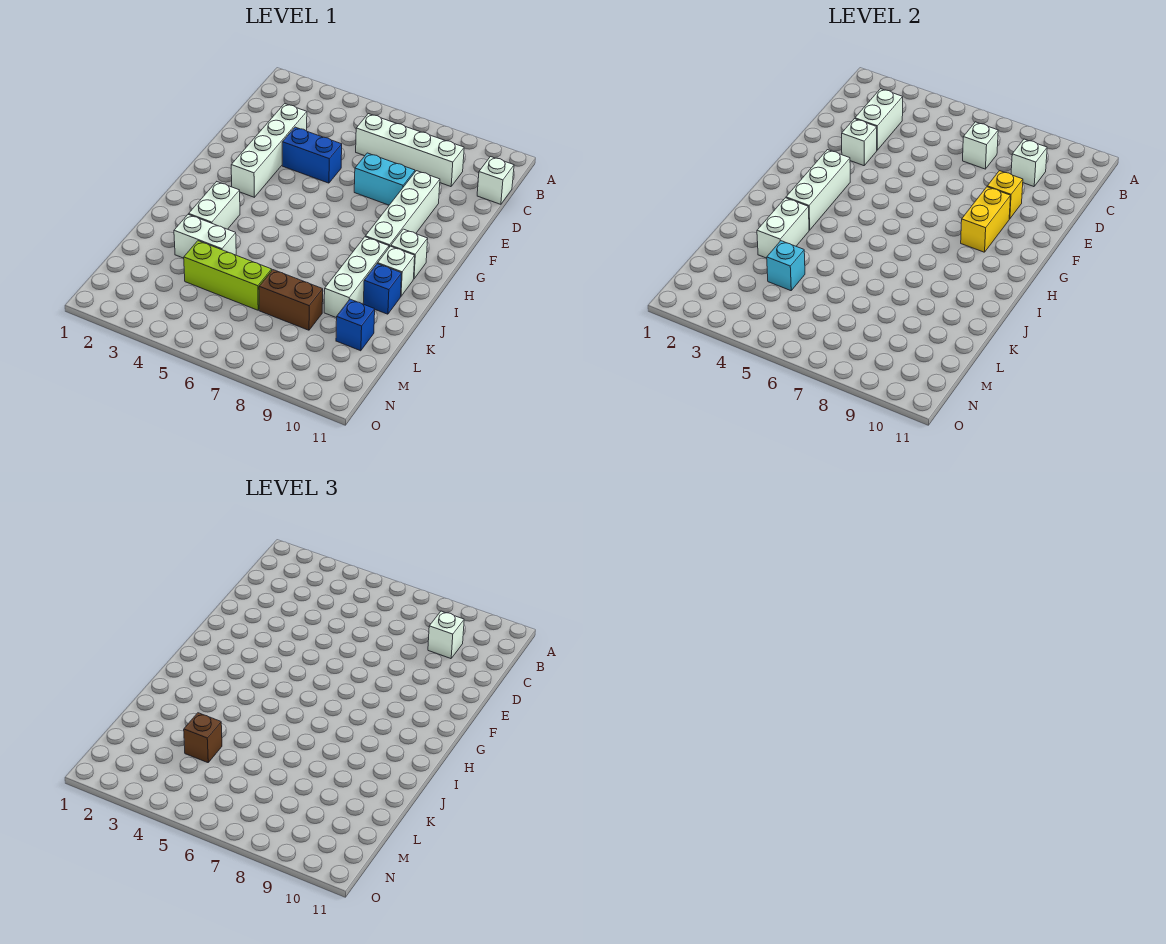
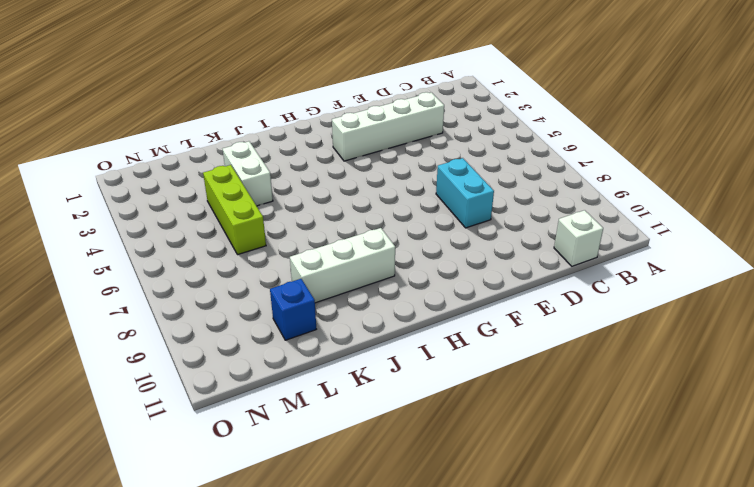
none -> white brick C6:C9 level 1
none -> blue brick E4:E5 level 1
none -> white brick E9:H9 level 1

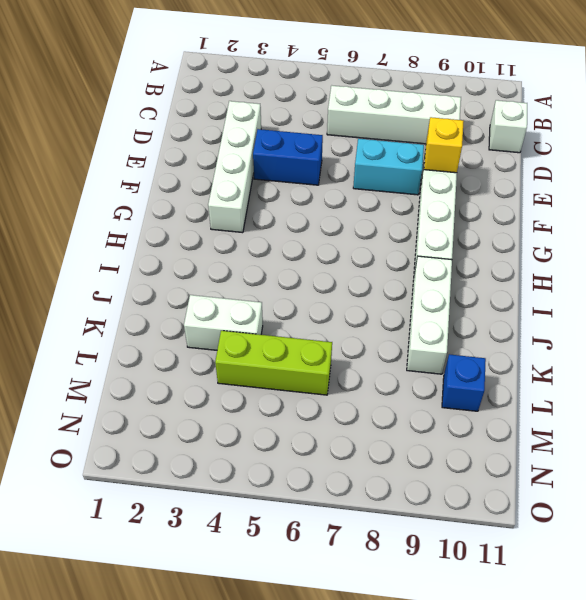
none -> white brick H10 level 1
none -> white brick I3:J3 level 1
none -> white brick I10 level 1

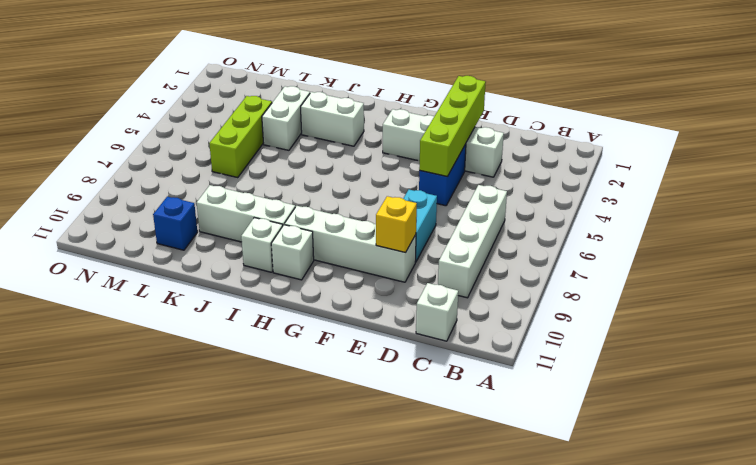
lime brick E2:E5 level 2 -> white brick E3 level 2
none -> blue brick J10 level 1
none -> brown brick L7:L8 level 1
none -> white brick C3:D3 level 2

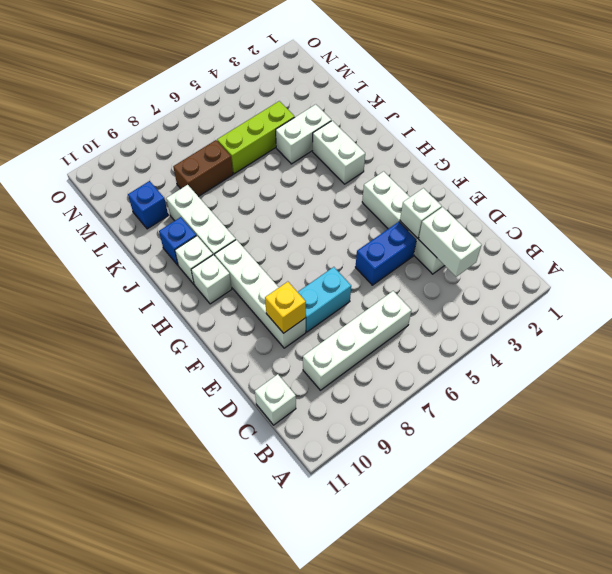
none -> white brick C7 level 2
none -> white brick C9 level 2
none -> yellow brick F9:G9 level 2

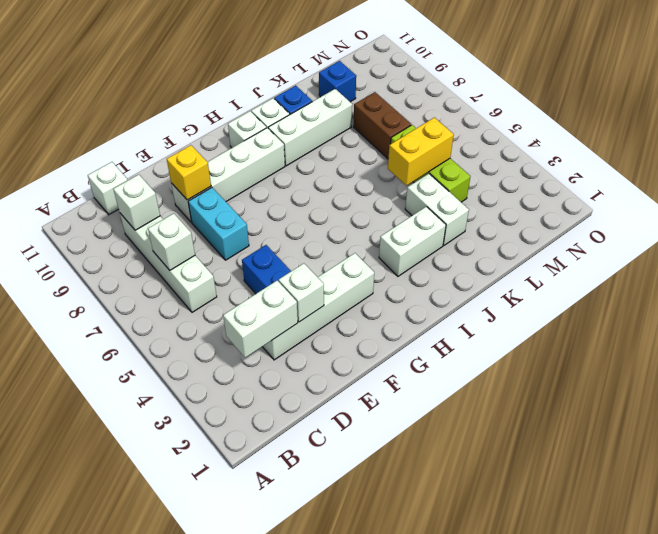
yellow brick K5:L5 level 2 -> yellow brick F9:G9 level 2
none -> white brick G3:I3 level 2
none -> white brick J3:K3 level 2
none -> cyan brick L4 level 2

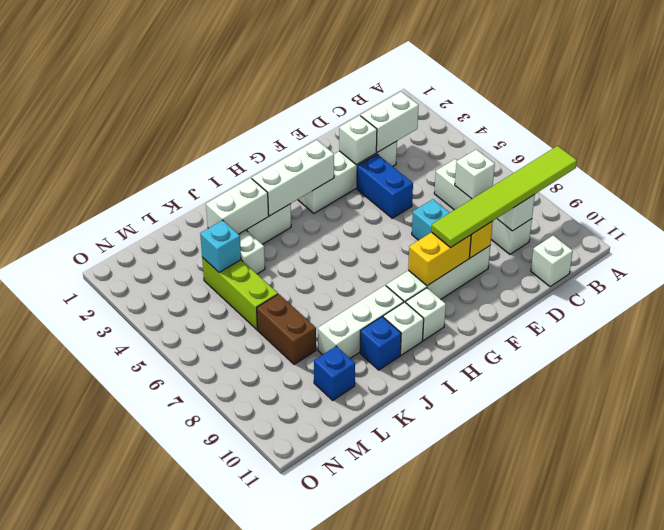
lime tile A9:F9 level 3 -> white brick C9 level 3
none -> brown brick L4 level 3

